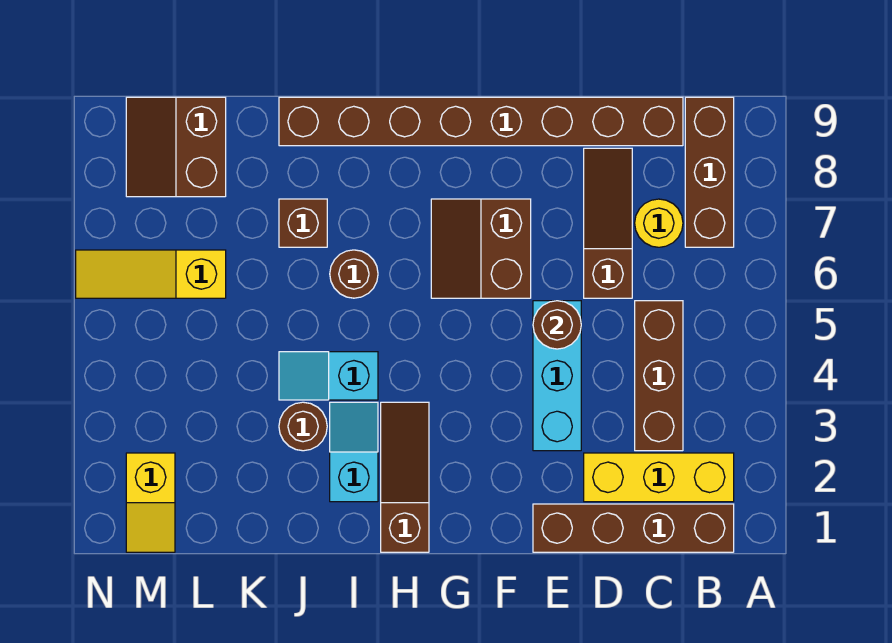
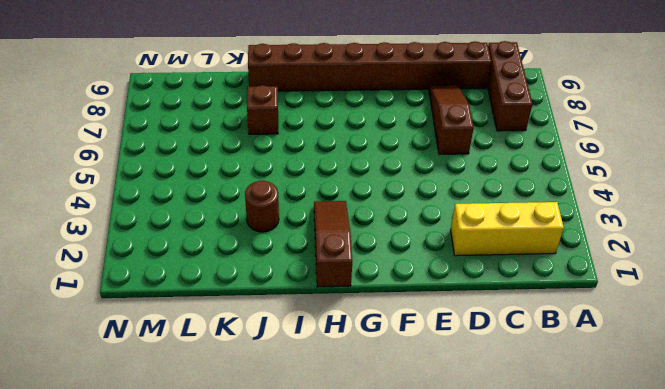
none -> brown brick B1:E1 level 1
none -> brown brick C3:C5 level 1
none -> yellow round brick C7 level 1

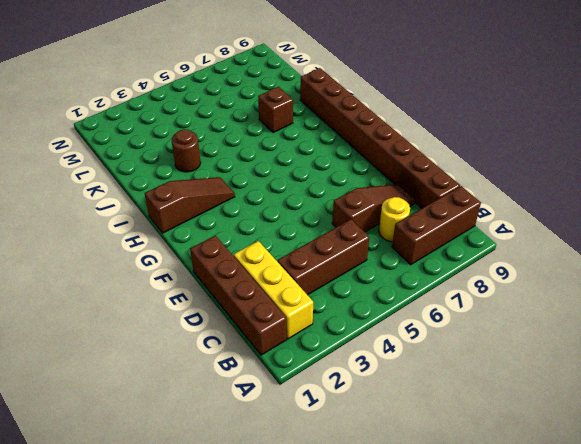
none -> cyan brick E3:E5 level 1
none -> brown slope F6:G7 level 1 top F
none -> cyan slope I2:I3 level 1 top 2

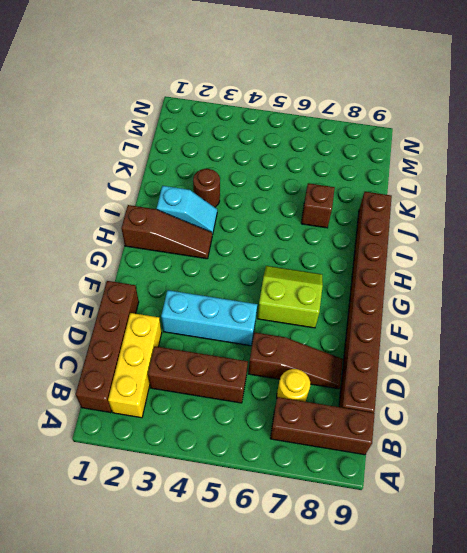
lime slope F6:G7 level 1 top F -> brown slope F6:G7 level 1 top F
none -> cyan slope I4:J4 level 1 top I
none -> brown round brick I6 level 1
none -> yellow slope L6:N6 level 1 top L

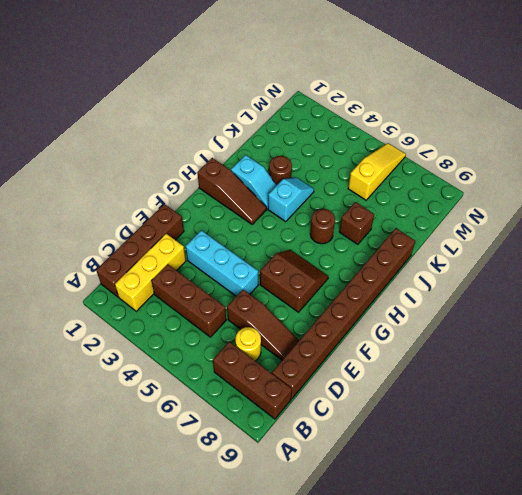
none -> brown slope L8:M9 level 1 top L
none -> yellow slope M1:M2 level 1 top 2
none -> brown round brick E5 level 2

